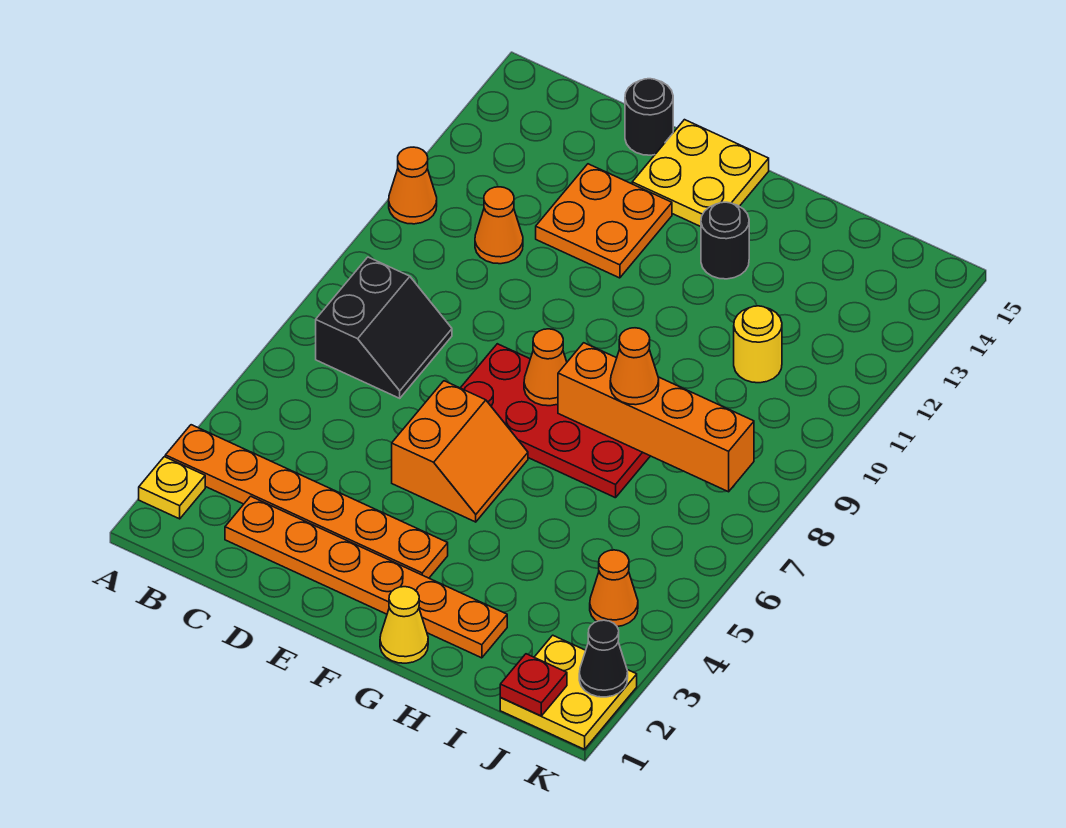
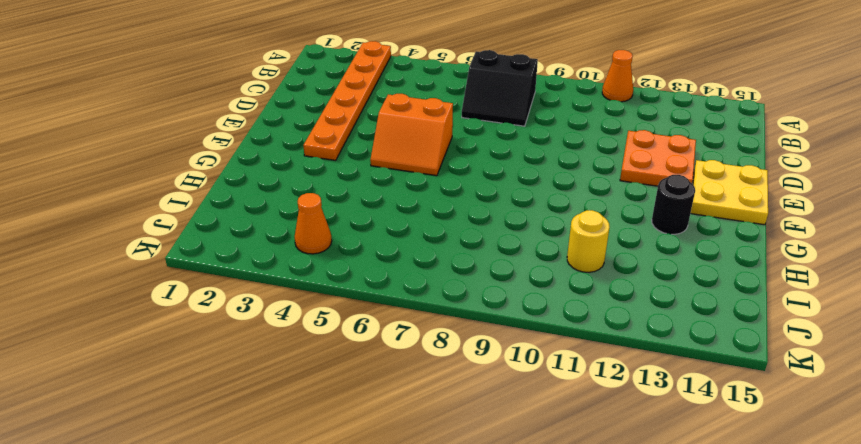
none -> yellow plate A2 level 1
none -> orange plate C2:H2 level 1
none -> orange cone C11 level 1

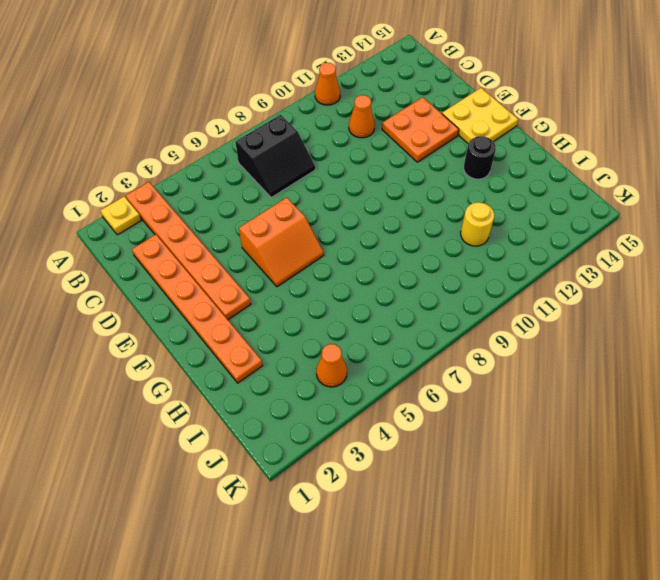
none -> black round brick D15 level 1
none -> red plate E7:H8 level 1
none -> yellow cone G1 level 1

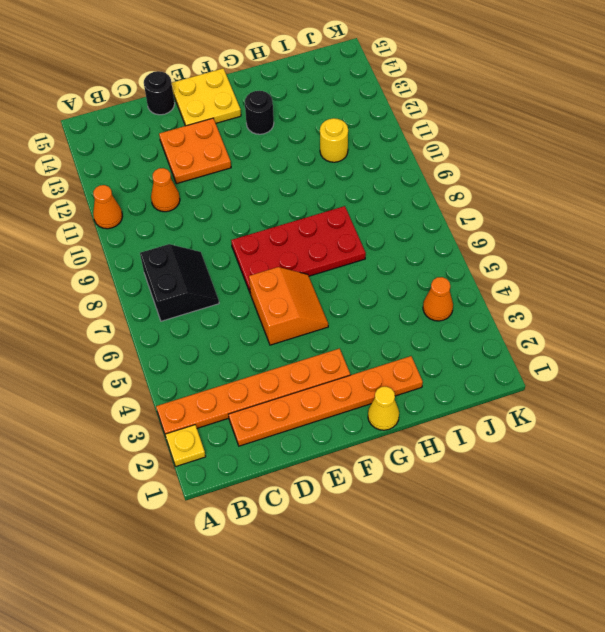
none -> yellow plate J1:K2 level 1
none -> orange cone F8 level 2
none -> orange brick G8:J8 level 2

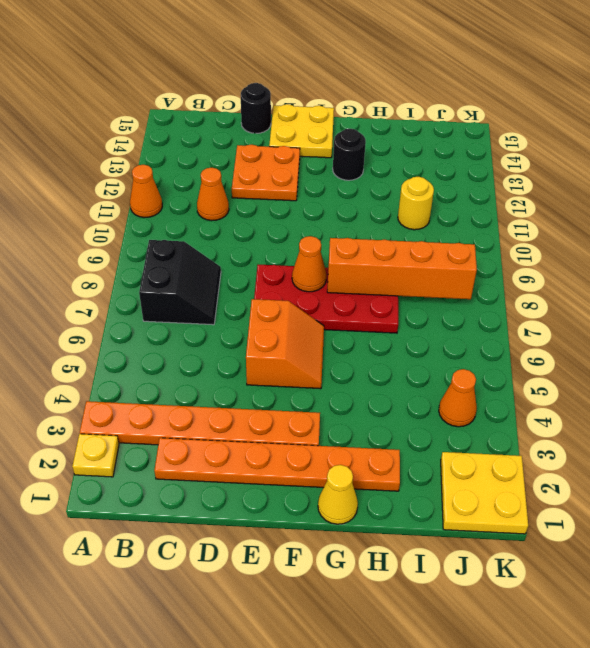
none -> red plate J1 level 2
none -> black cone K2 level 2
none -> orange cone H8 level 3

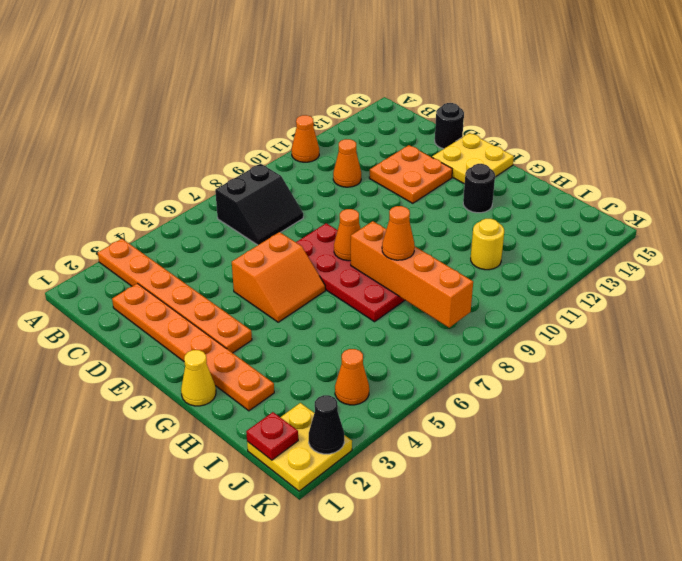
none -> yellow plate A2 level 1

